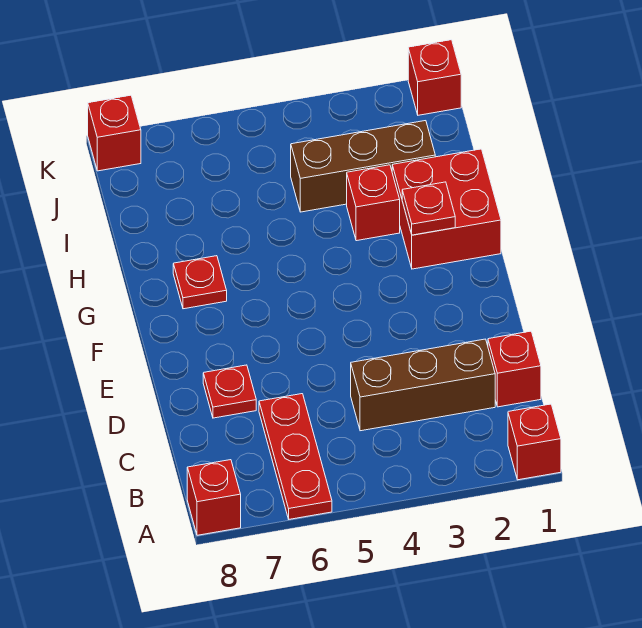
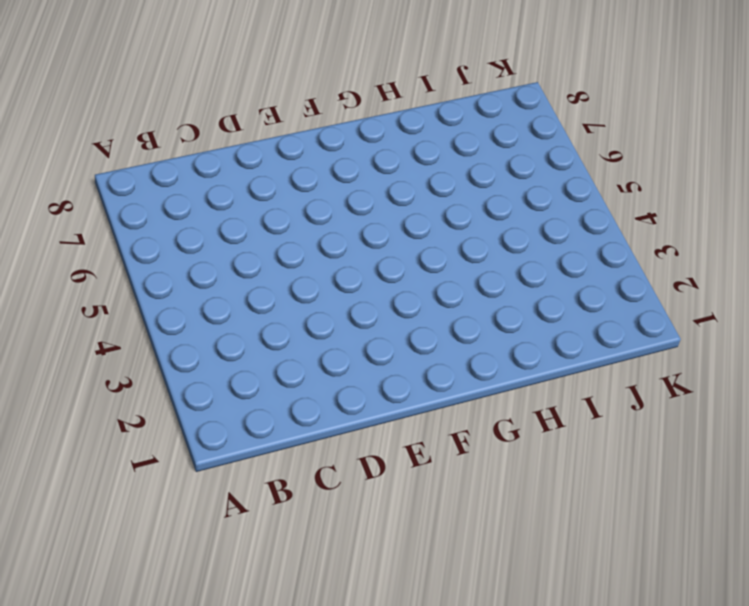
none -> red brick A1 level 1
none -> red plate A6:C6 level 1
none -> red brick A8 level 1

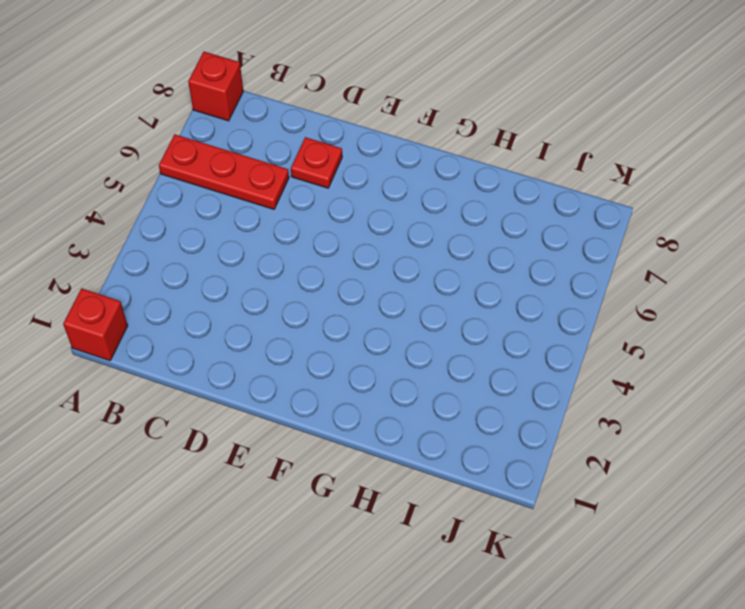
none -> red brick C1 level 1
none -> brown brick C2:C4 level 1
none -> red brick G1:H2 level 1

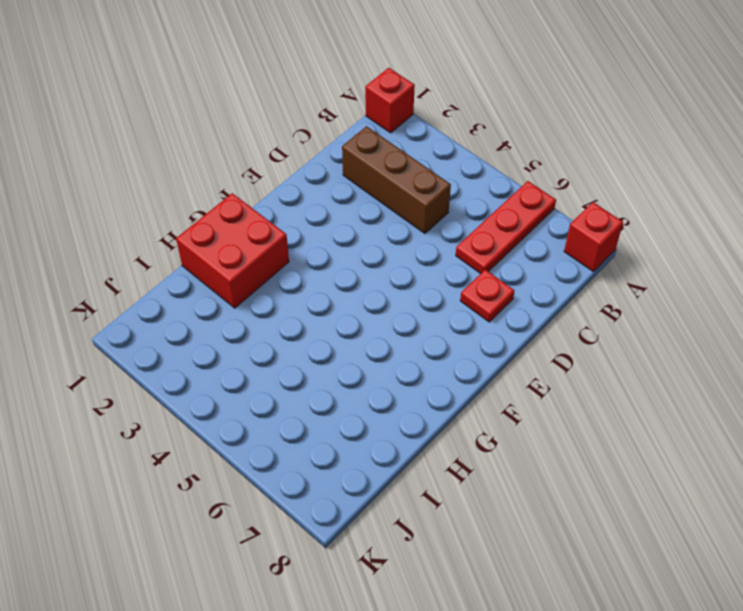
none -> red brick C1 level 1
none -> red plate G7 level 1
none -> red brick H3 level 1

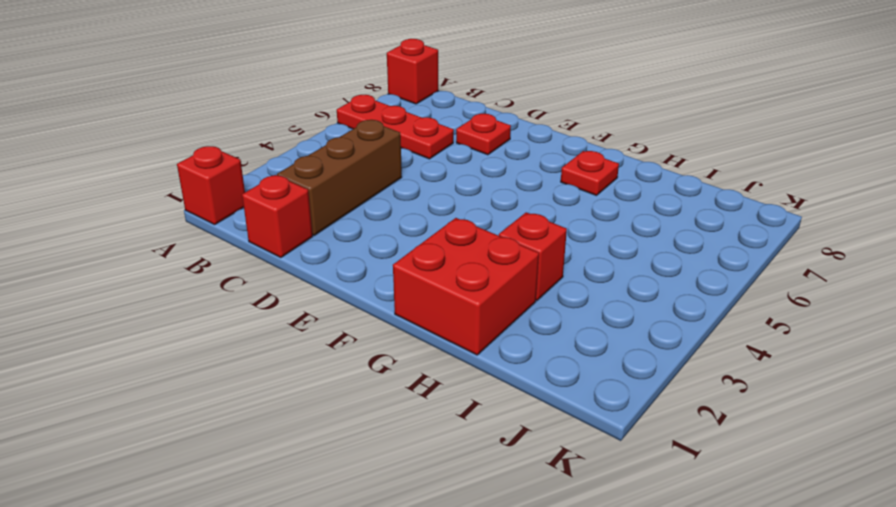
none -> brown brick I2:I4 level 1
none -> red brick K1 level 1
none -> red brick K8 level 1

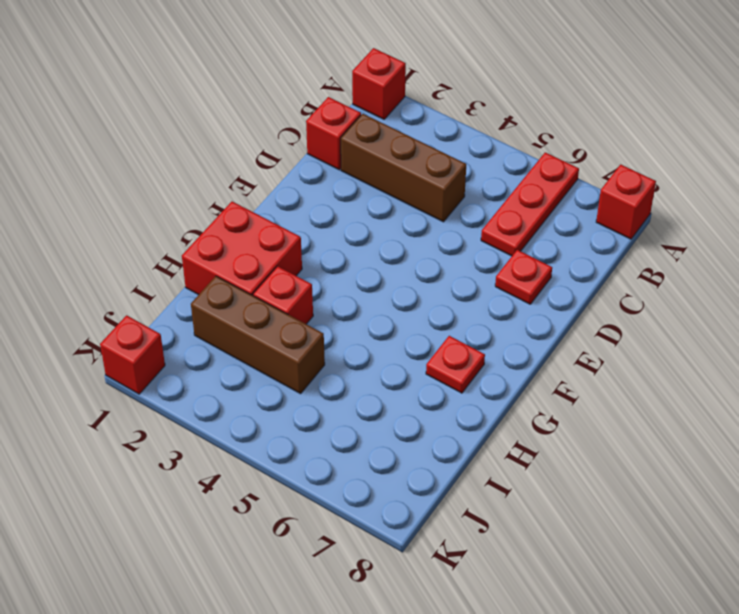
none -> red brick K8 level 1
none -> red plate G2 level 2

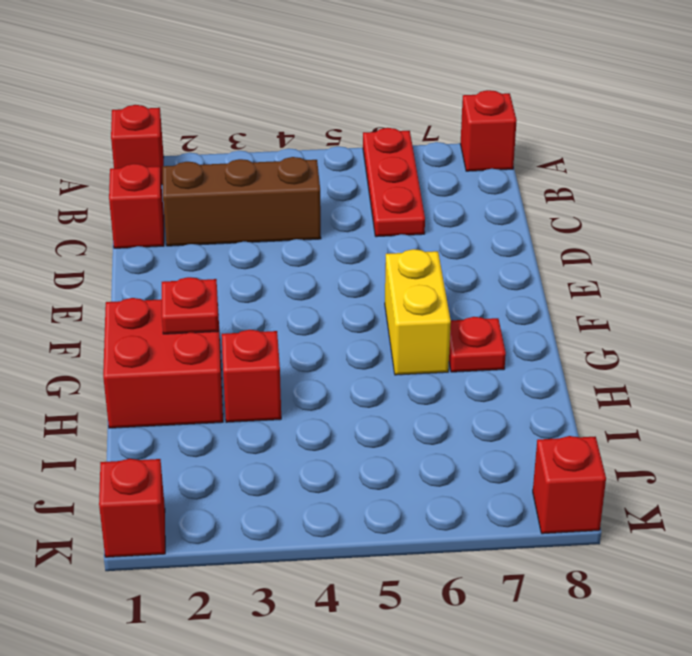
yellow brick F6:G6 level 1 -> none
none -> red plate D7 level 1
none -> brown brick I2:I4 level 1

